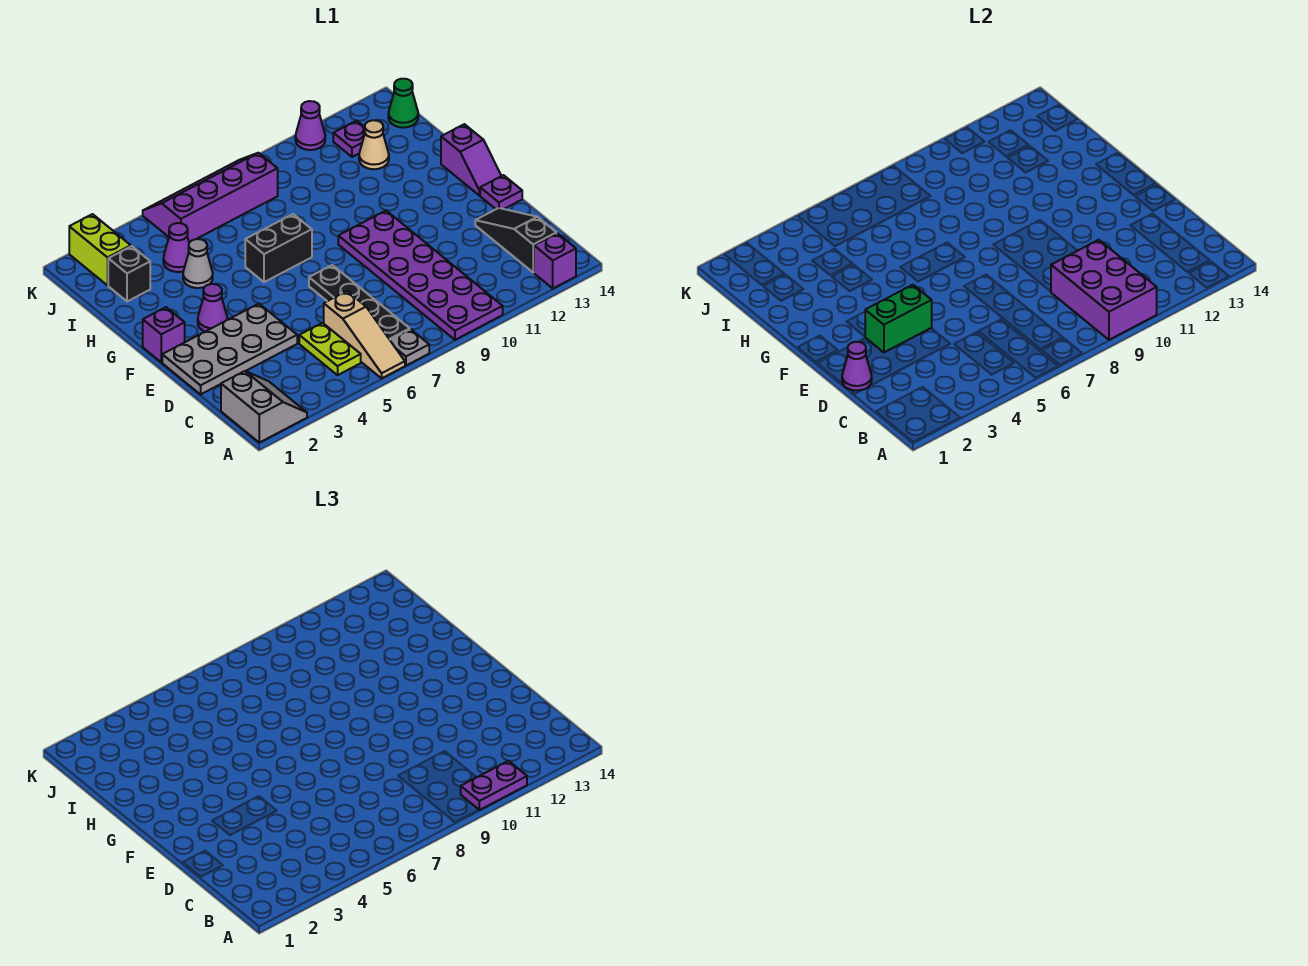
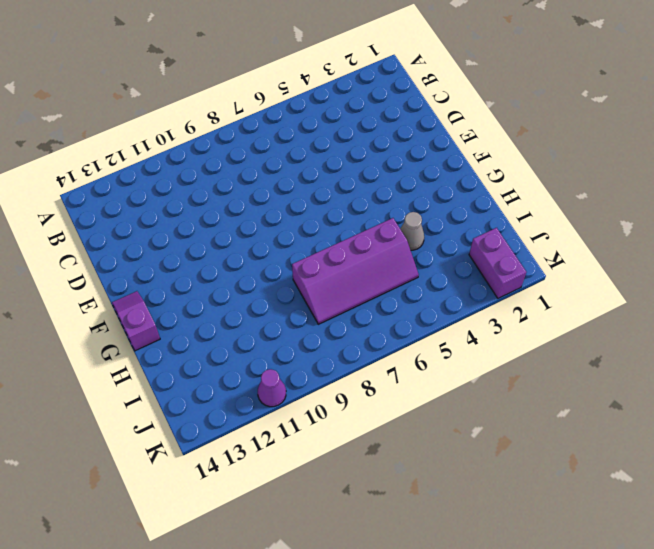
purple slope H5:I8 level 1 top H -> purple slope J5:K8 level 1 top J
purple brick J2:K2 level 1 -> lime brick J2:K2 level 1
none -> grey slope A1:B2 level 1 top 1
none -> tan slope A6:C6 level 1 top C
none -> grey plate A7 level 1

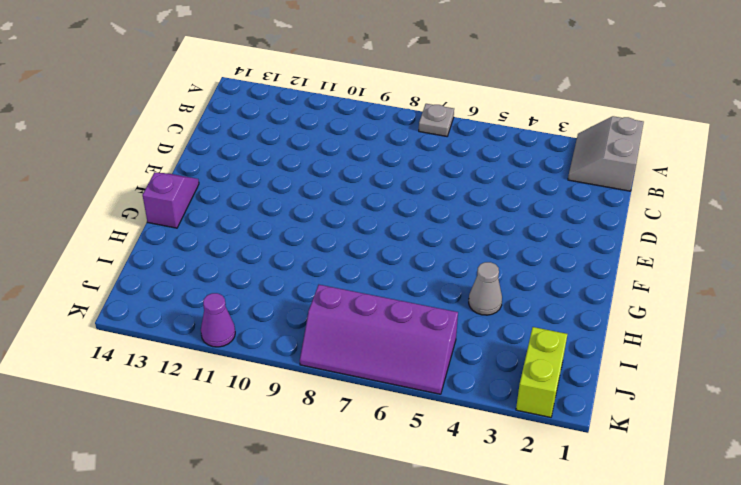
none -> tan slope A6:C6 level 1 top C
none -> purple plate A9:F10 level 1
none -> purple brick A13 level 1

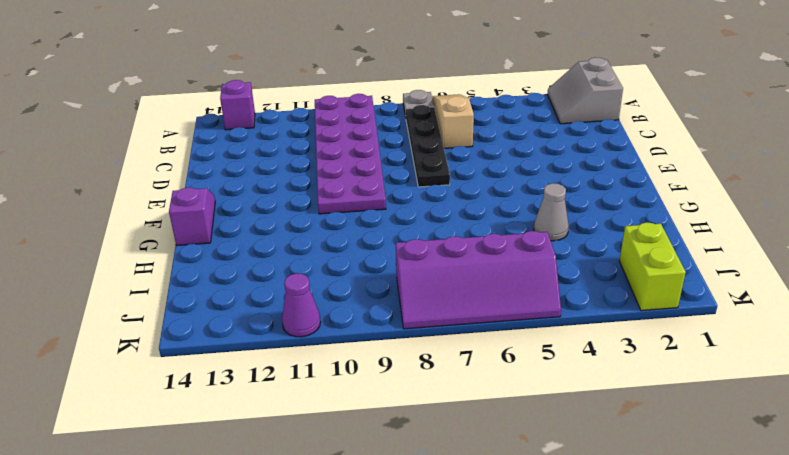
none -> lime plate B5:C5 level 1
none -> black slope B13:D13 level 1 top B
none -> grey plate D1:E4 level 1

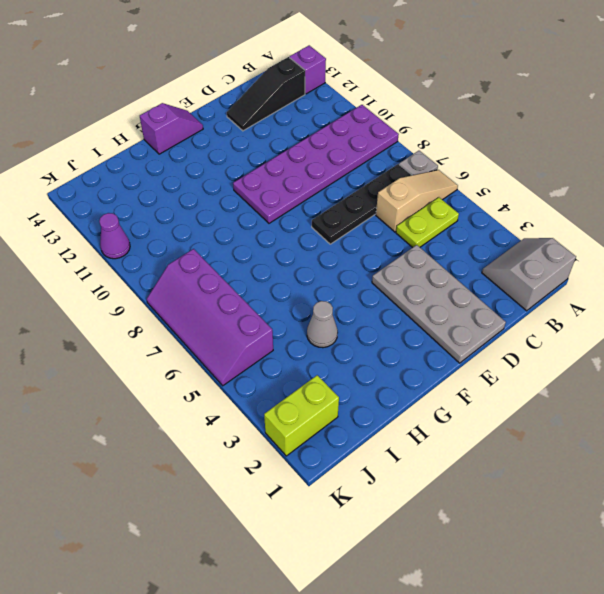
none -> purple plate E14 level 1
none -> purple brick F1 level 1
none -> purple cone F3 level 1

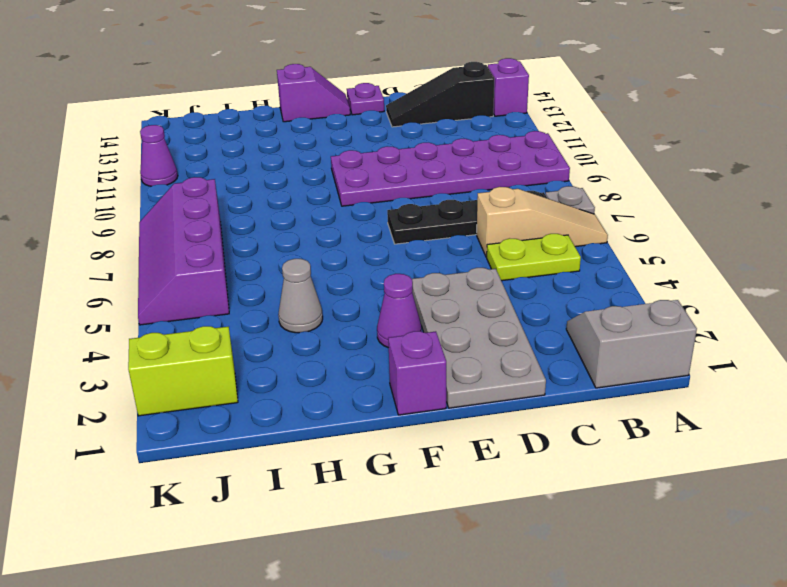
none -> black brick G6:G7 level 1
none -> black brick I2 level 1
none -> purple cone I4 level 1

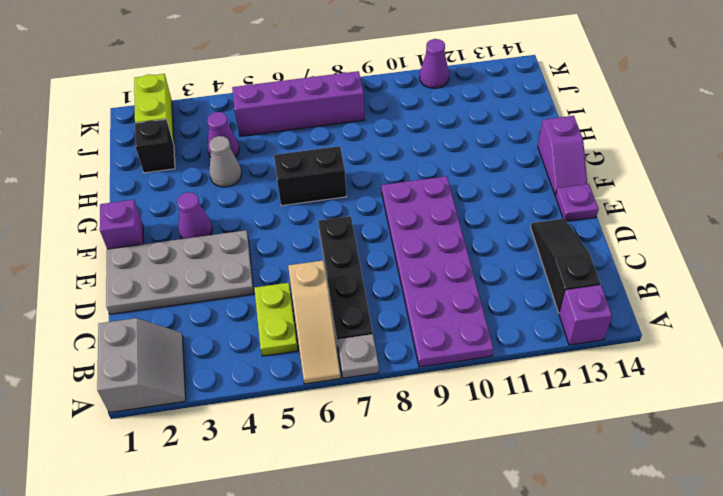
none -> tan cone I12 level 1
none -> purple plate J12 level 1
none -> green cone J14 level 1

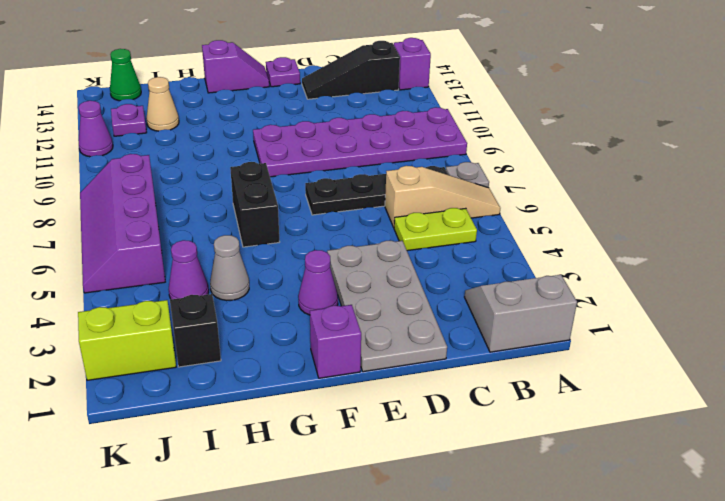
none -> purple brick A9:C10 level 2
none -> purple cone D1 level 2
none -> green brick E3:E4 level 2

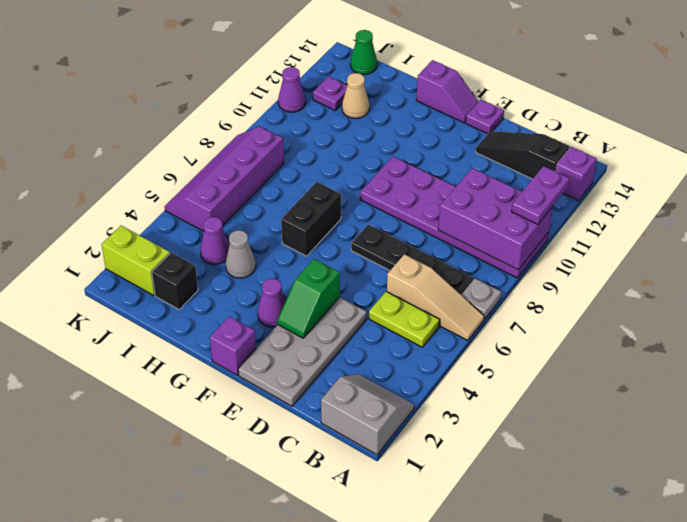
green slope E3:E4 level 2 top 4 -> green brick E3:E4 level 2
none -> purple cone D1 level 2

